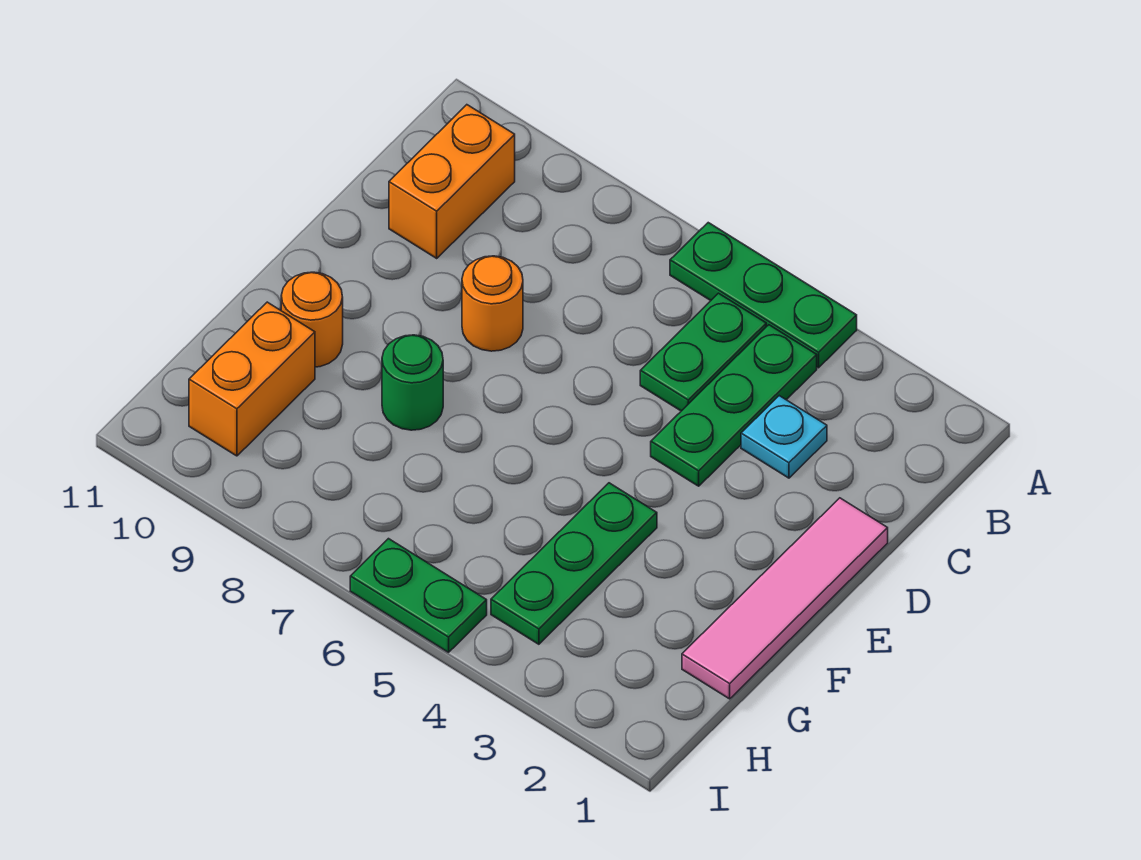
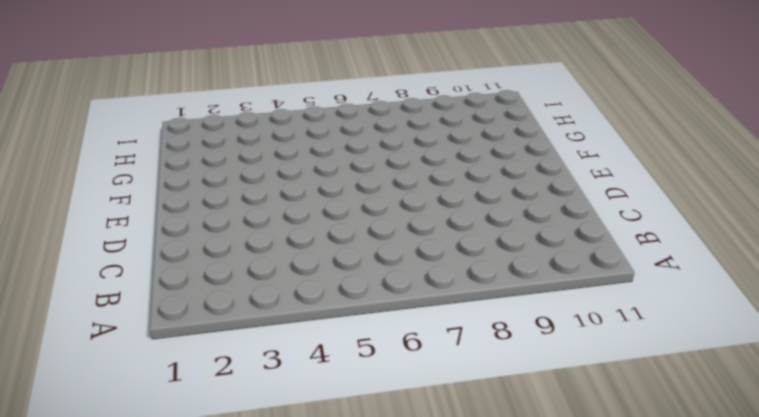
none -> green plate A4:A6 level 1
none -> green plate B4:D4 level 1
none -> green plate B5:C5 level 1

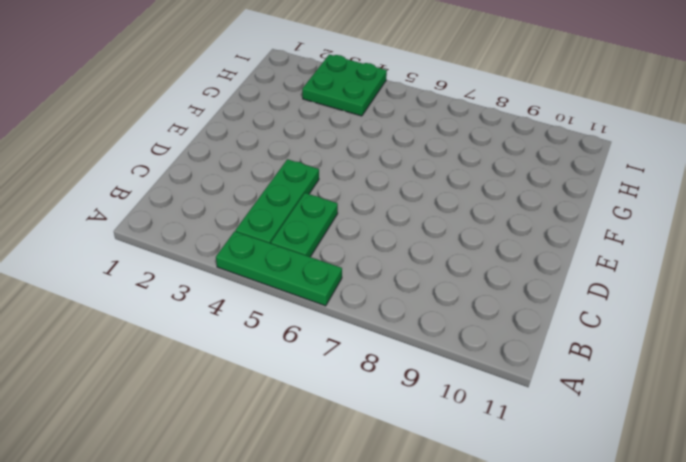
green plate H3:I4 level 1 -> green plate F4:H4 level 1
none -> orange brick B10:C10 level 1
none -> cyan plate C3 level 1
none -> pink tile D1:G1 level 1

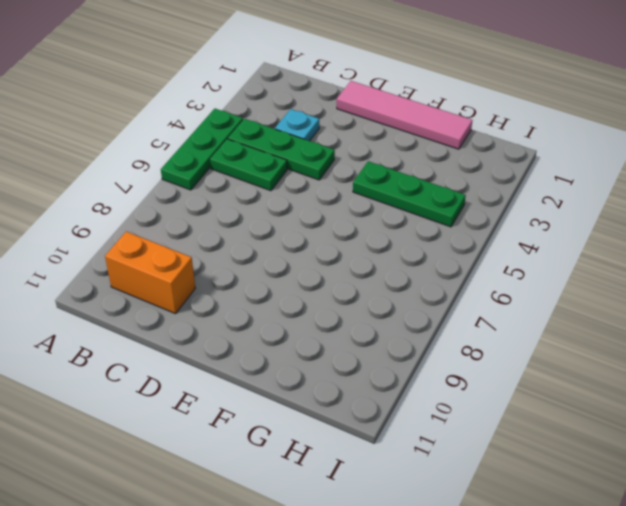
none -> orange round brick D8 level 1
none -> green round brick F8 level 1
none -> orange round brick F10 level 1

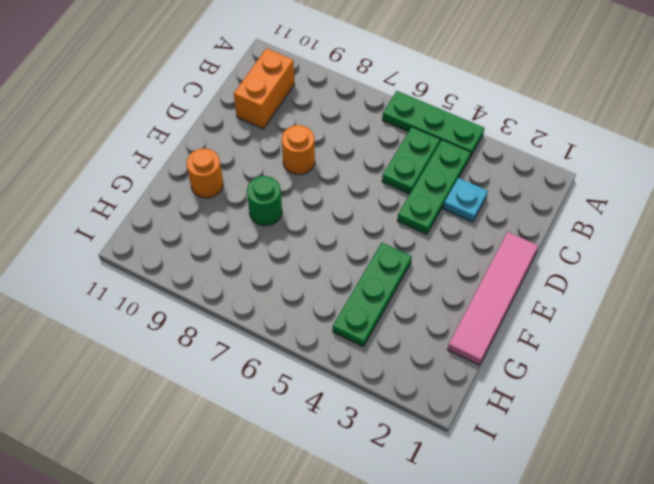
none -> orange brick G10:H10 level 1
none -> green plate I5:I6 level 1

